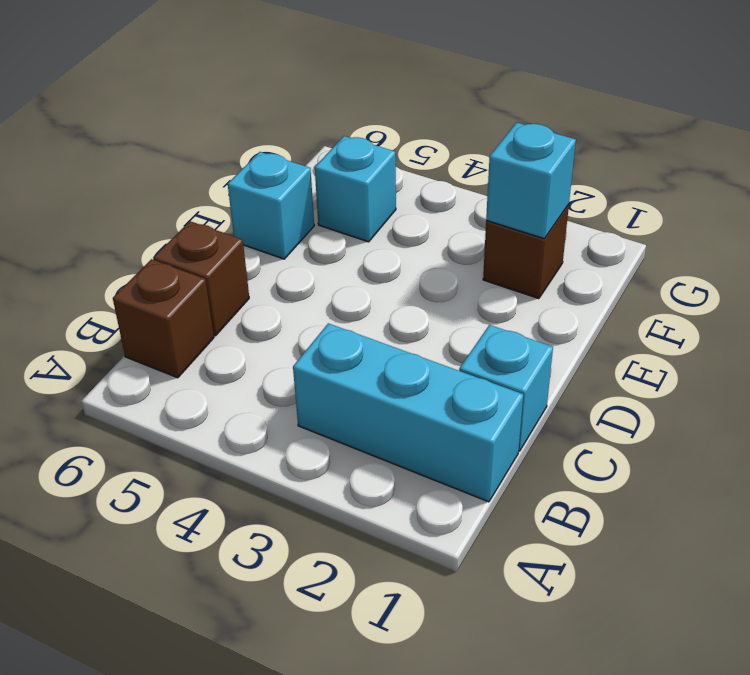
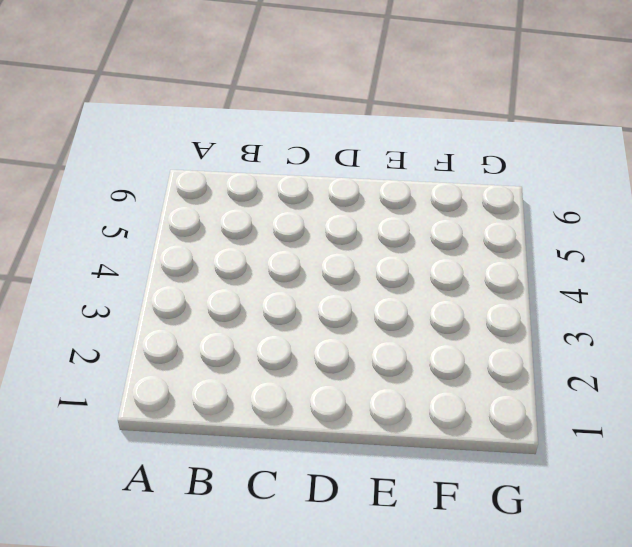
none -> cyan brick B1:B3 level 1
none -> brown brick B6 level 1

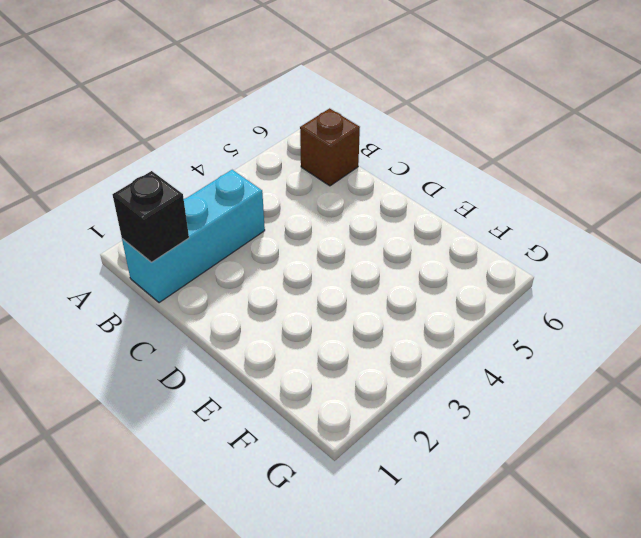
black brick B1 level 2 -> none
none -> cyan brick C1 level 1
none -> brown brick C6 level 1

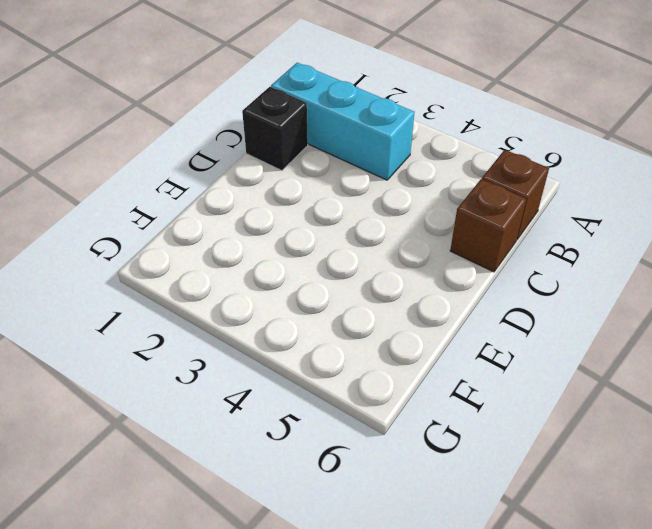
black brick C1 level 1 -> cyan brick C1 level 1
none -> cyan brick E6 level 1
none -> brown brick F2 level 1

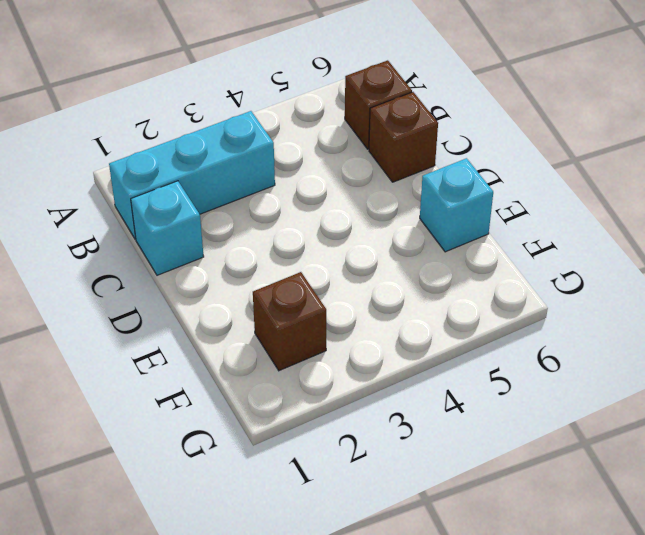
none -> cyan brick F5 level 1
none -> cyan brick F2 level 2

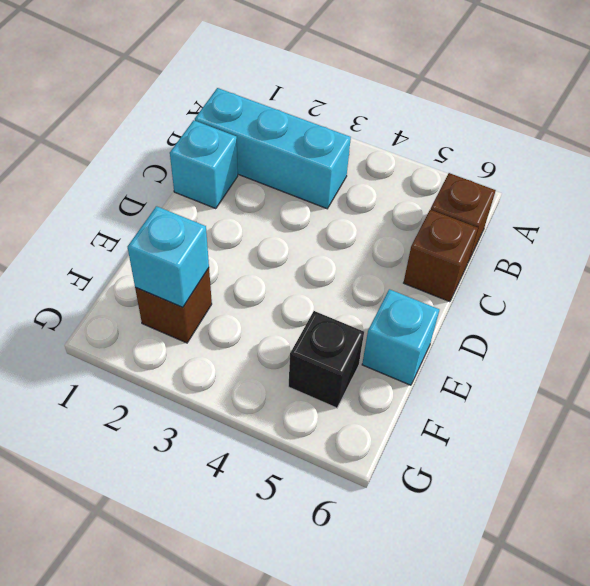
black brick F5 level 1 -> cyan brick F5 level 1

